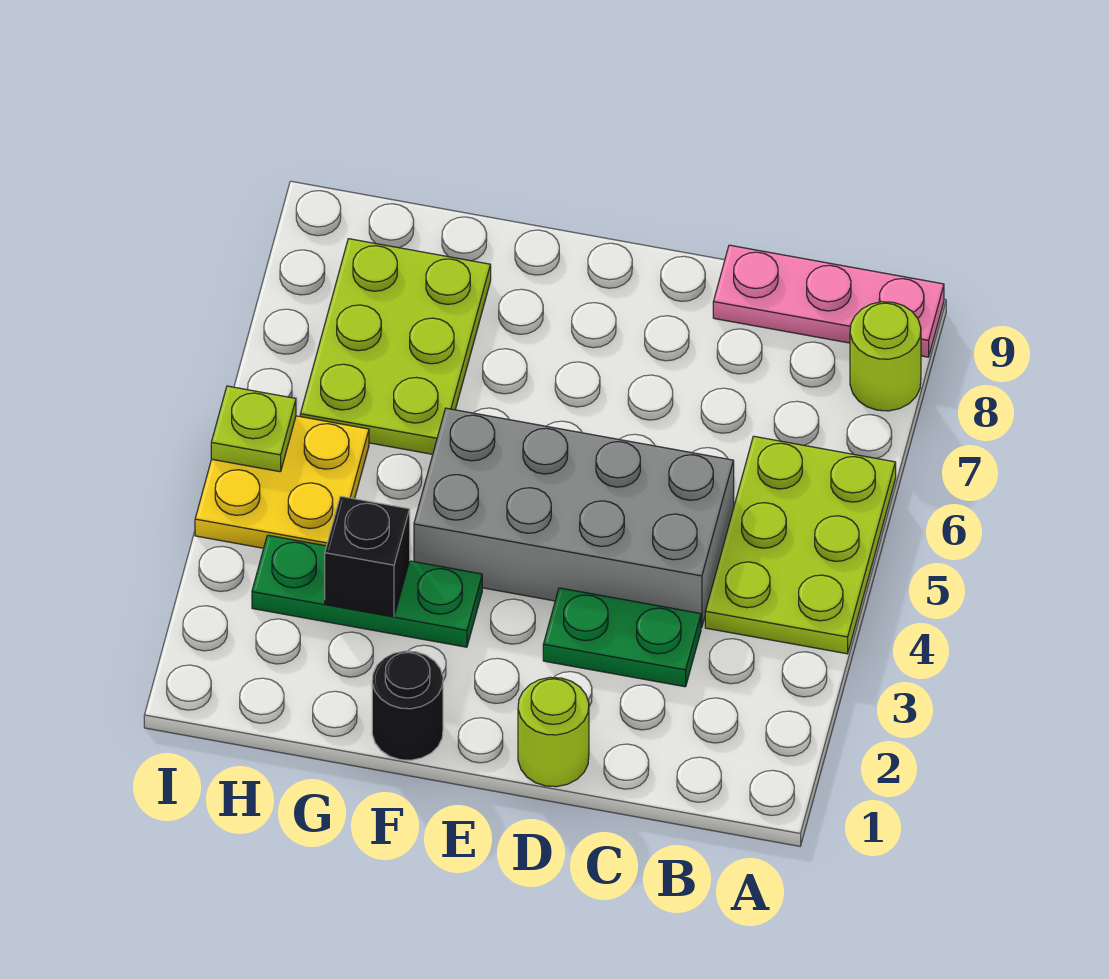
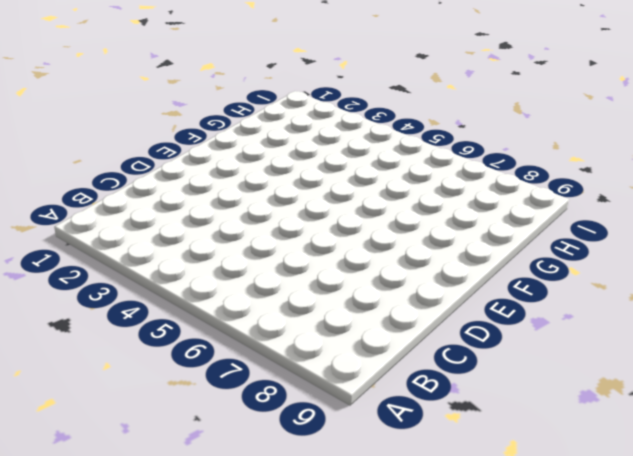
none -> lime plate A4:B6 level 1
none -> lime round brick A8 level 1
none -> pink plate A9:C9 level 1

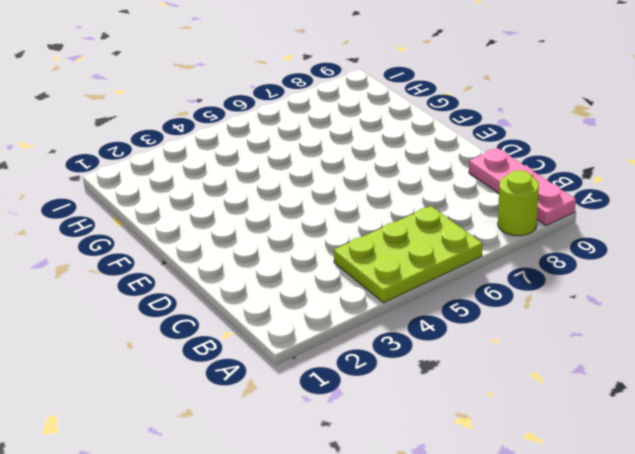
none -> green plate C3:D3 level 1
none -> grey brick C4:F5 level 1
none -> lime round brick D1 level 1

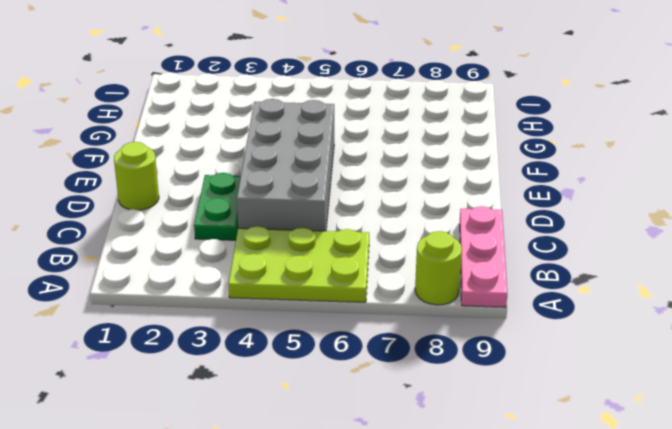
none -> black round brick F1 level 1
none -> green plate F3:H3 level 1
none -> lime plate G6:H8 level 1

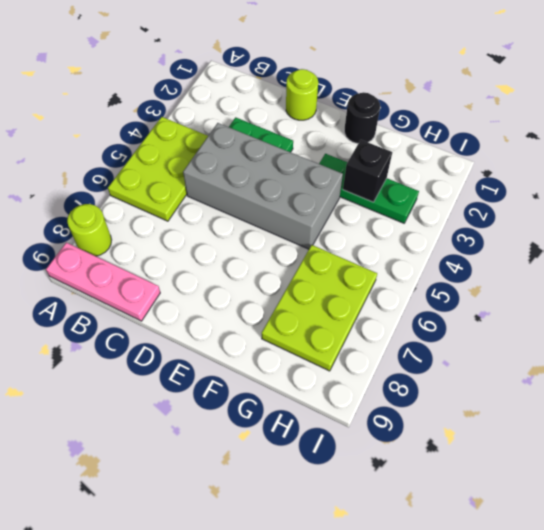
none -> yellow plate H4:I5 level 1
none -> lime plate I5 level 2

